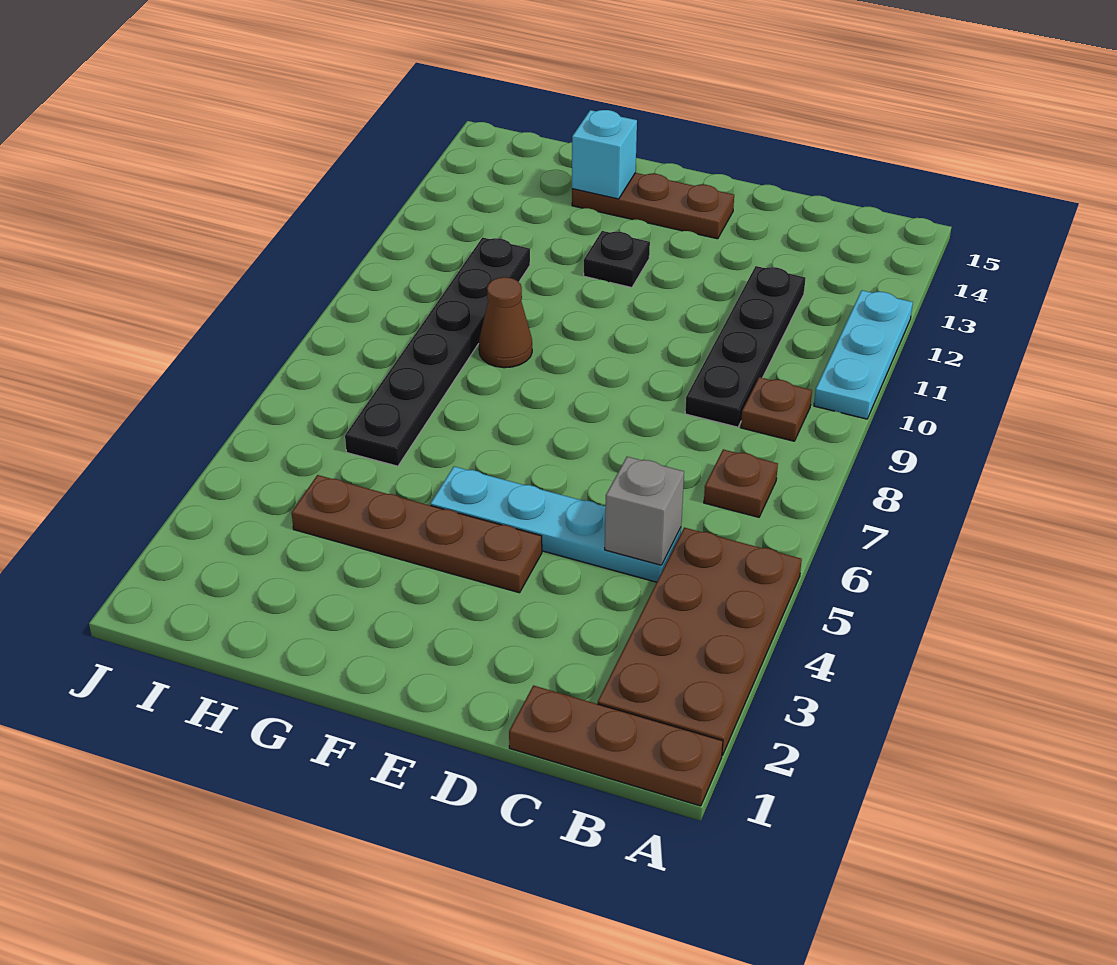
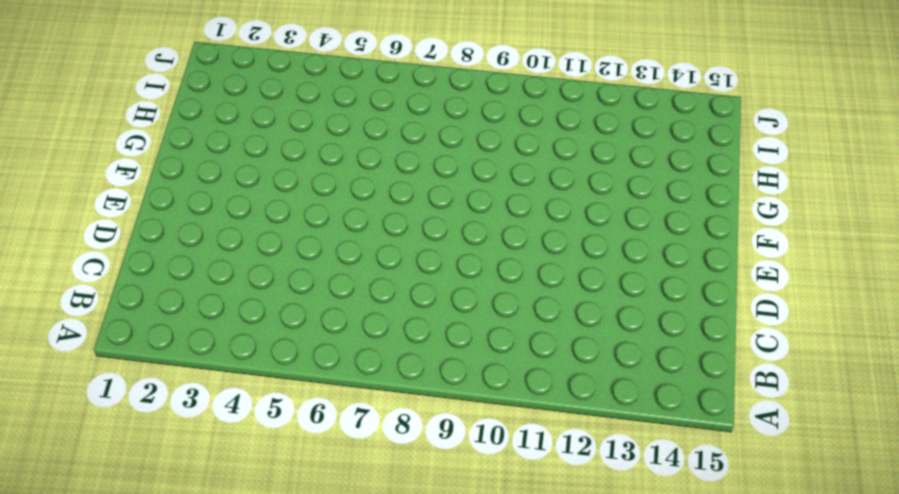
none -> brown plate A1:C1 level 1
none -> brown plate A2:B5 level 1
none -> cyan plate A10:A12 level 1

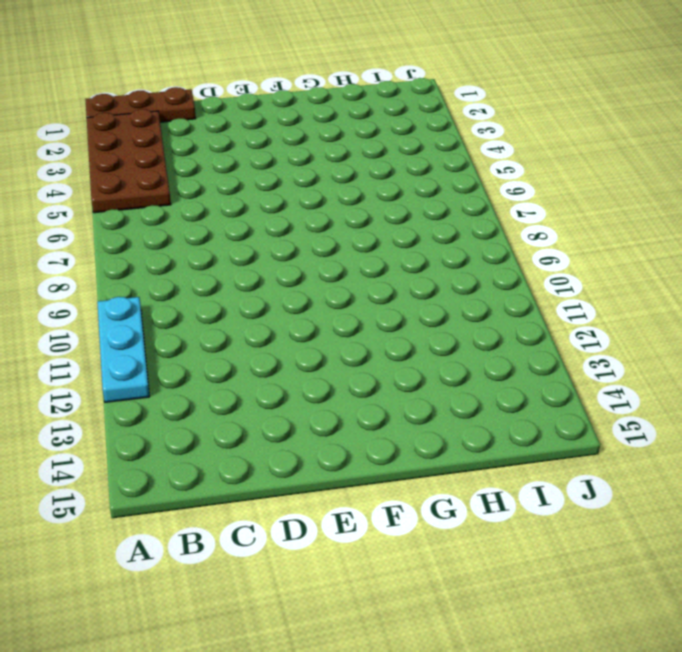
none -> brown plate B7 level 1
none -> brown plate B9 level 1
none -> cyan plate C5:F5 level 1

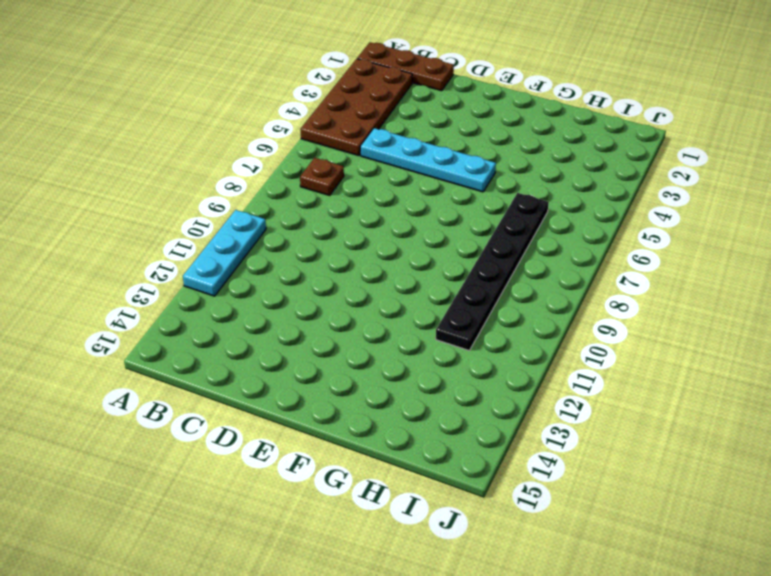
none -> brown plate B9 level 1
none -> black plate C9:C12 level 1
none -> brown plate E4:H4 level 1

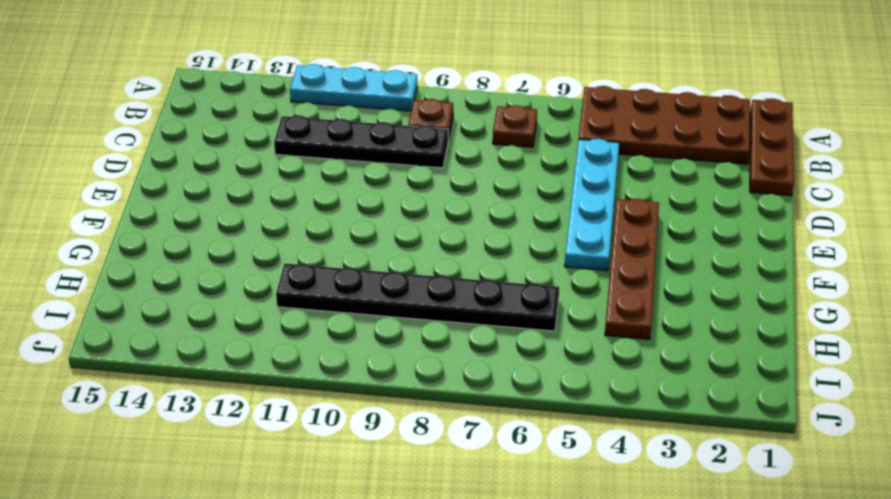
none -> brown plate E14:G14 level 1
none -> black plate F12 level 1
none -> brown cone G9 level 1

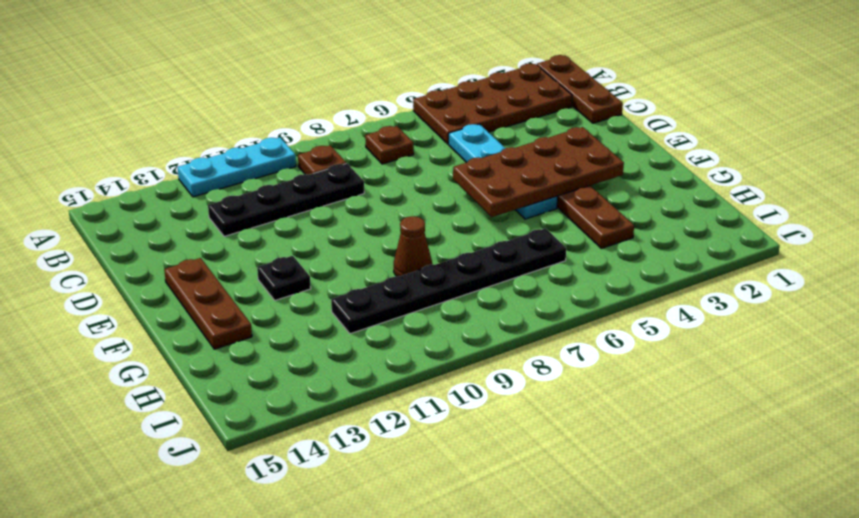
brown plate E3:F6 level 2 -> none
none -> grey brick C5 level 2
none -> cyan brick G14 level 2

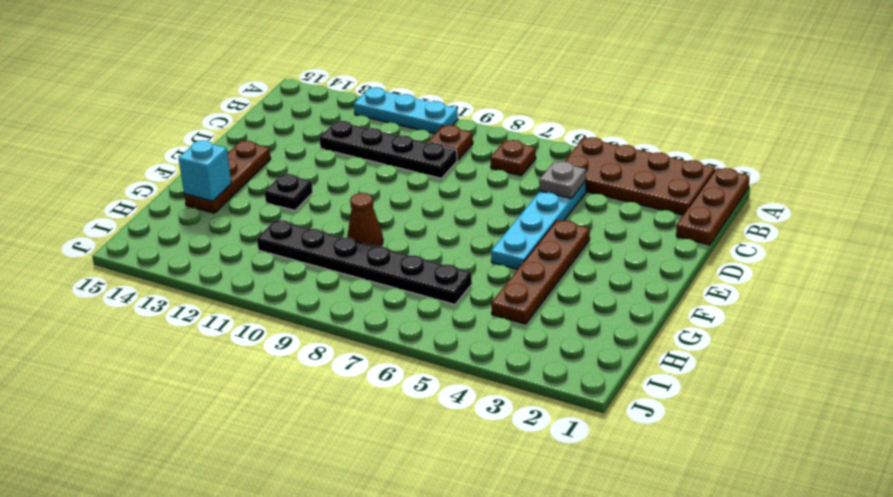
grey plate C5 level 2 -> grey brick C5 level 2

